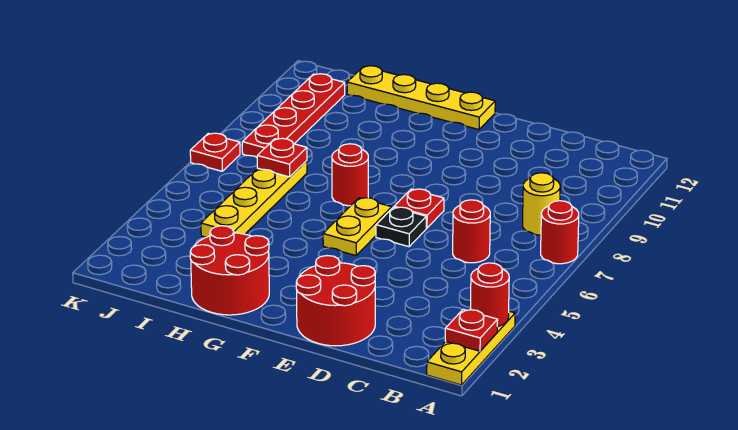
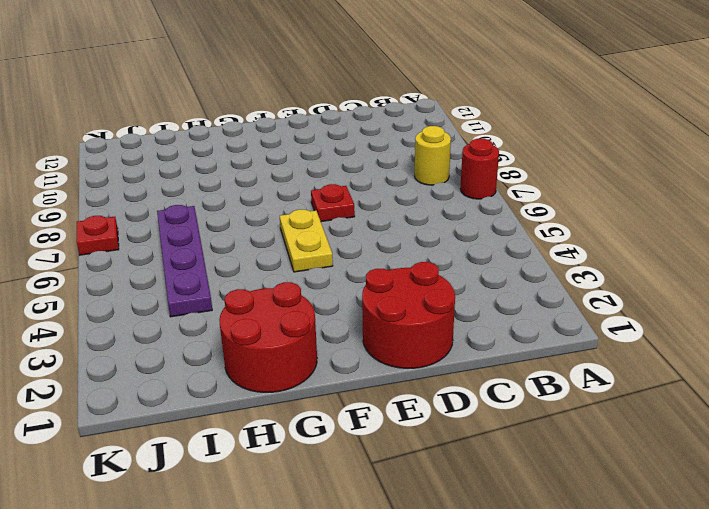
purple plate I4:I7 level 1 -> yellow plate I4:I7 level 1
none -> yellow plate A1:A3 level 1
none -> red round brick C6 level 1
none -> black plate E6 level 1

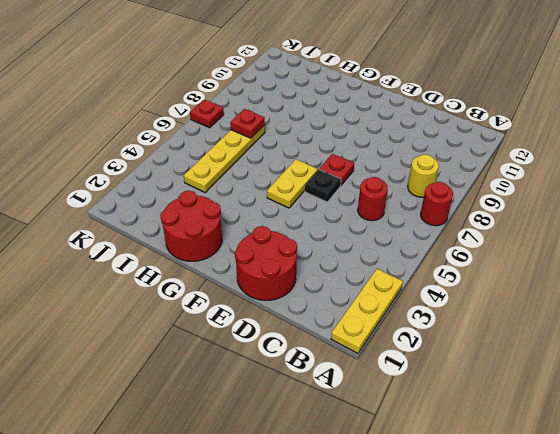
none -> yellow plate F12:I12 level 1
none -> red round brick G7 level 1
none -> red plate J8:J11 level 1

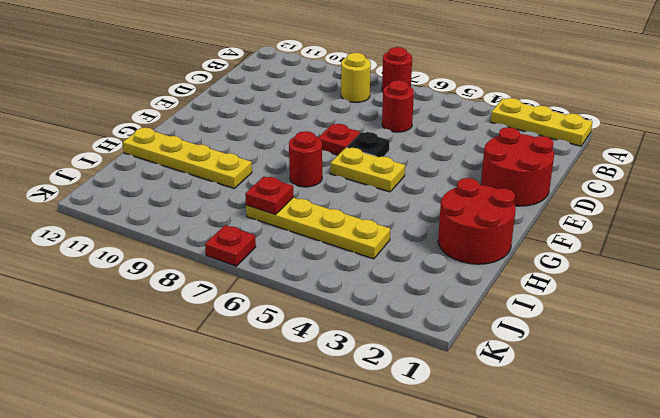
yellow plate H9:H12 level 1 -> yellow plate F12:I12 level 1
none -> red plate J8:J11 level 1
none -> red plate A2 level 2
none -> red round brick A3 level 2

